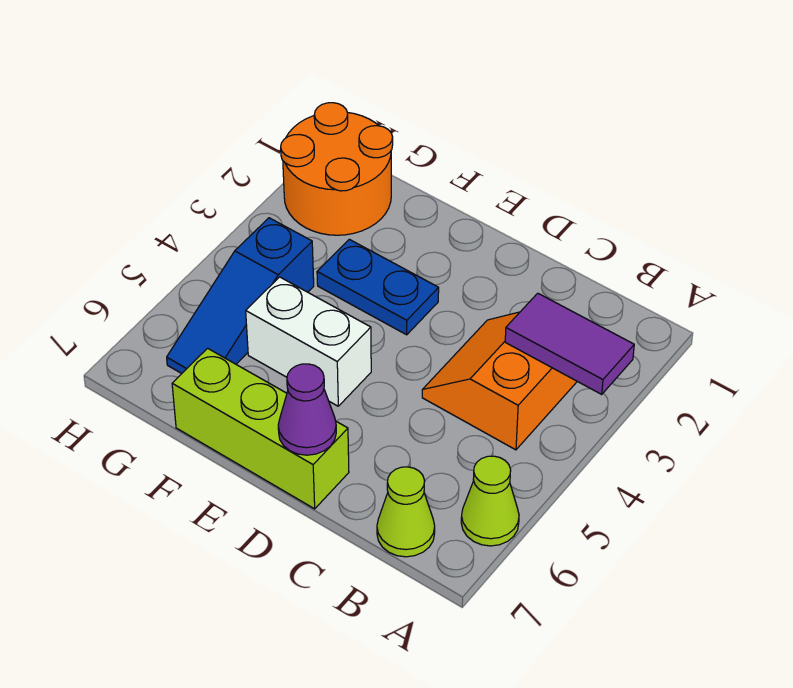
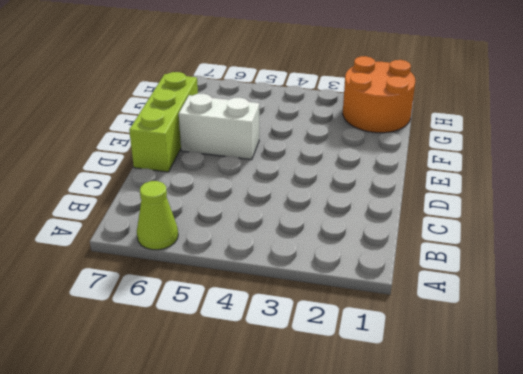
white brick E5:E6 level 1 -> white brick E5:F5 level 1
none -> orange slope B3:C4 level 1 top B
none -> lime cone B7 level 1

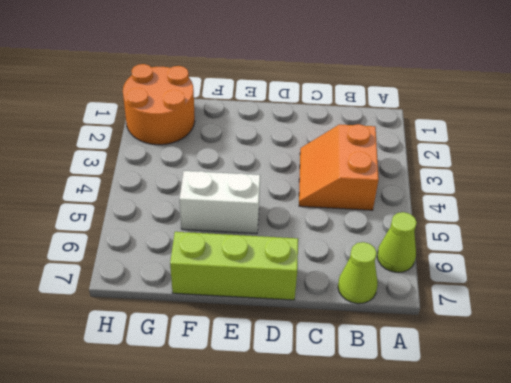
none -> blue plate E3:F3 level 1
none -> blue slope G4:G6 level 1 top 4

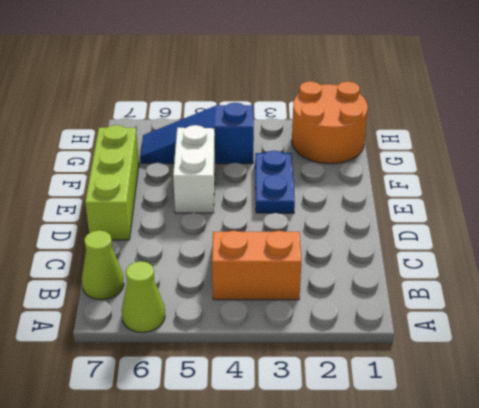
none -> purple tile A3:B3 level 2
none -> purple cone D7 level 2

